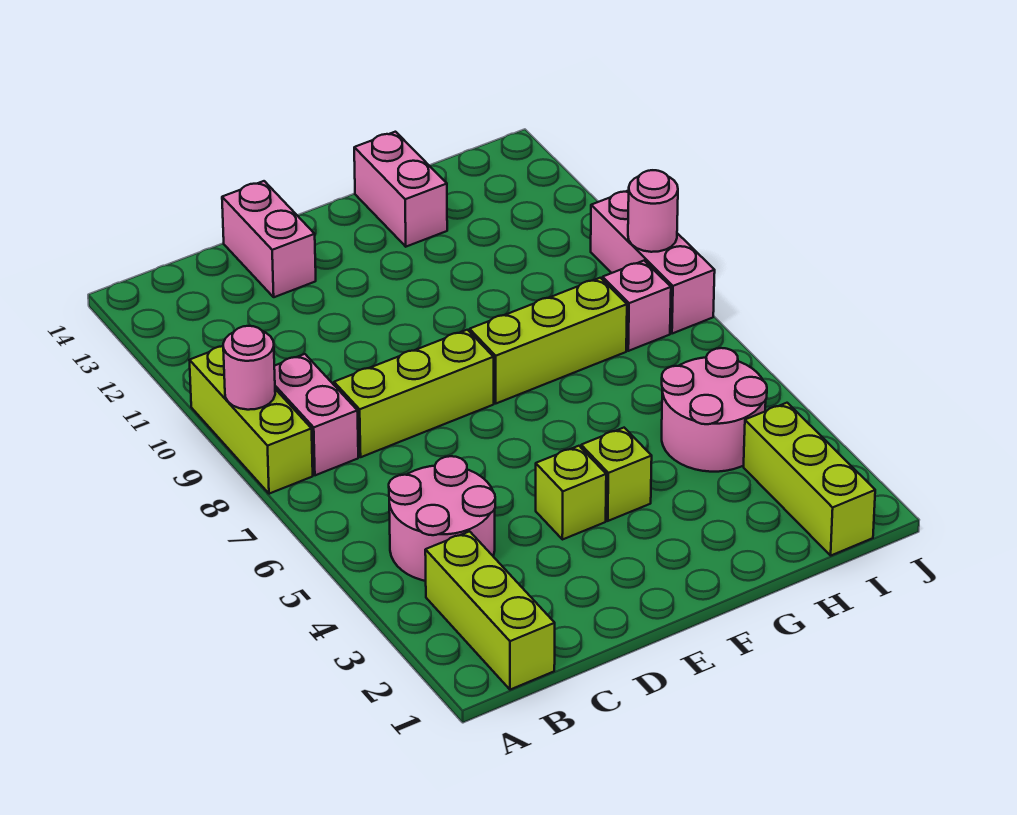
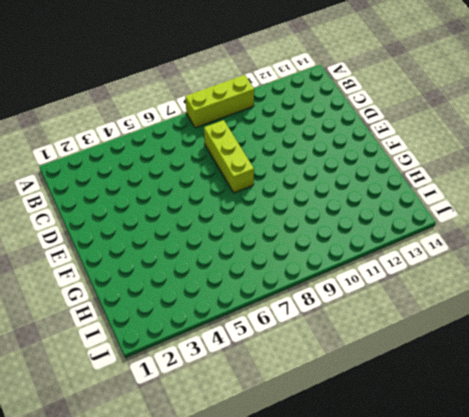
none -> lime brick B1:B3 level 1
none -> pink round brick B4:C5 level 1
none -> pink brick B8:B9 level 1

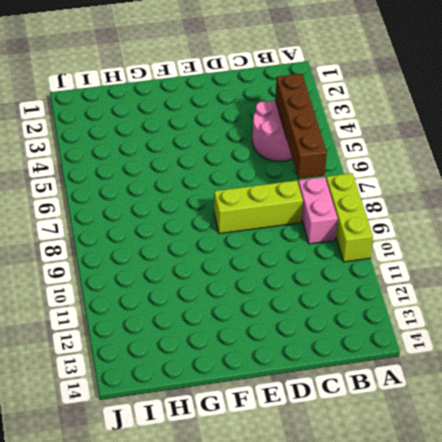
brown brick B4:B7 level 2 -> none
none -> lime brick B1:B3 level 1
none -> pink brick D13:D14 level 1
none -> lime brick E4 level 1

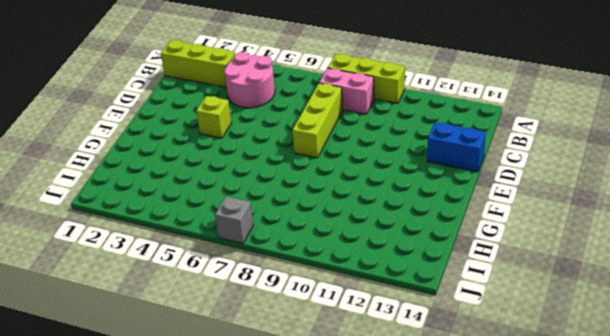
blue brick D13:D14 level 1 -> pink brick D13:D14 level 1
grey brick J7 level 1 -> none
none -> lime brick F4 level 1
none -> lime brick F8:H8 level 1
none -> pink brick G13:G14 level 1

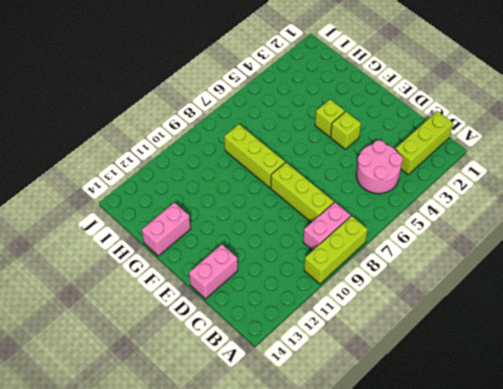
none -> pink round brick H4:I5 level 1
none -> lime brick I1:I3 level 1
none -> pink brick I8 level 1

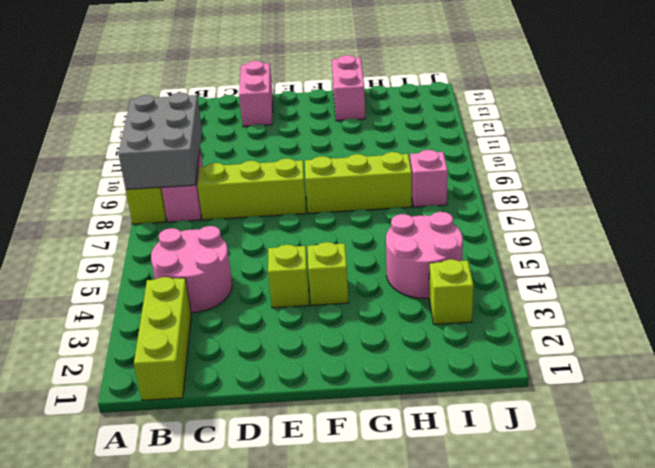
grey brick A8:B10 level 2 -> pink round brick A9 level 2
lime brick I3 level 1 -> lime brick I1:I3 level 1
none -> pink brick J8:J10 level 1
none -> pink round brick J9 level 2

